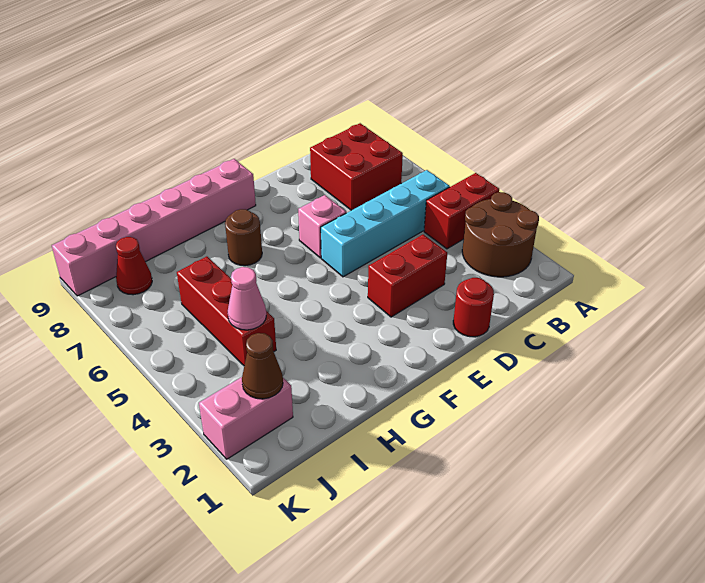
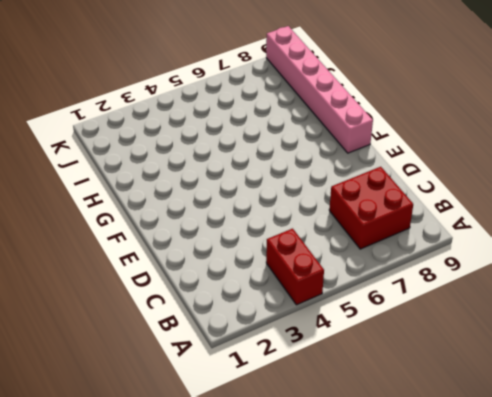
none -> brown round brick A2:B3 level 1
none -> cyan brick B5:E5 level 1
none -> red round brick D1 level 1

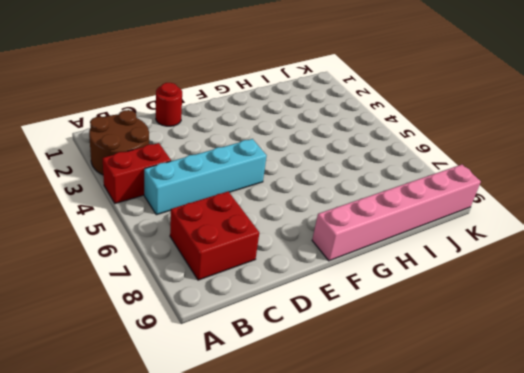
none -> red brick D3:E3 level 1
none -> pink brick E6 level 1
none -> brown round brick G7 level 1

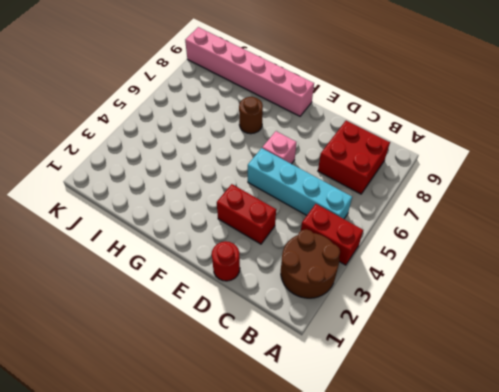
none -> red brick I4:I6 level 1
none -> pink brick J2:K2 level 1
none -> red cone J8 level 1

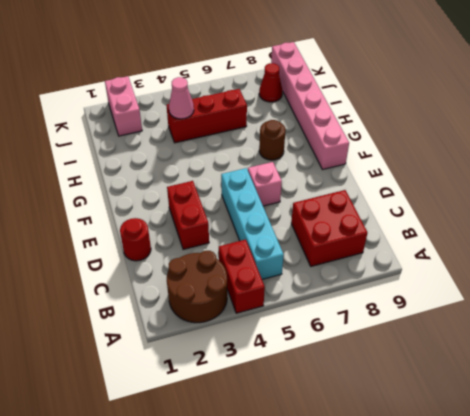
none -> brown cone J2 level 2

